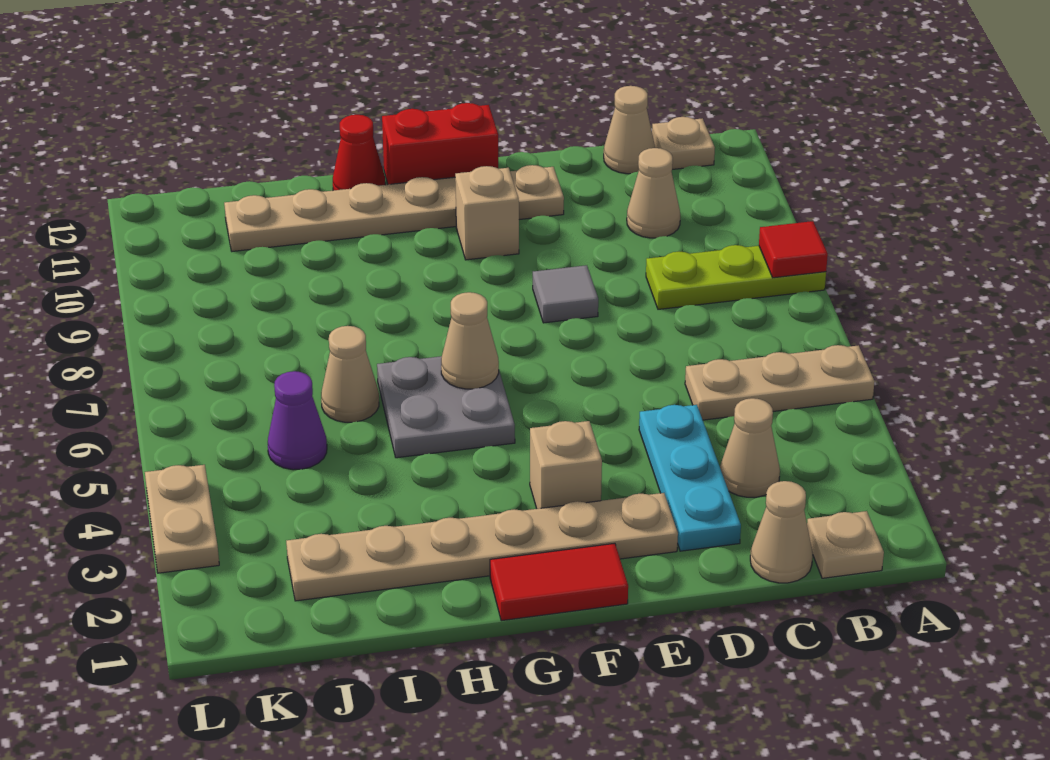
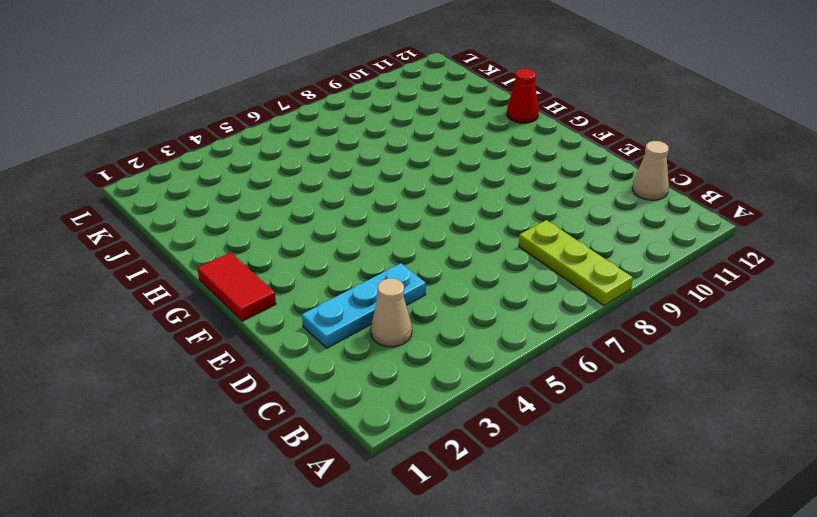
none -> tan plate A5:C5 level 1
none -> tan plate B1 level 1
none -> tan plate B12 level 1

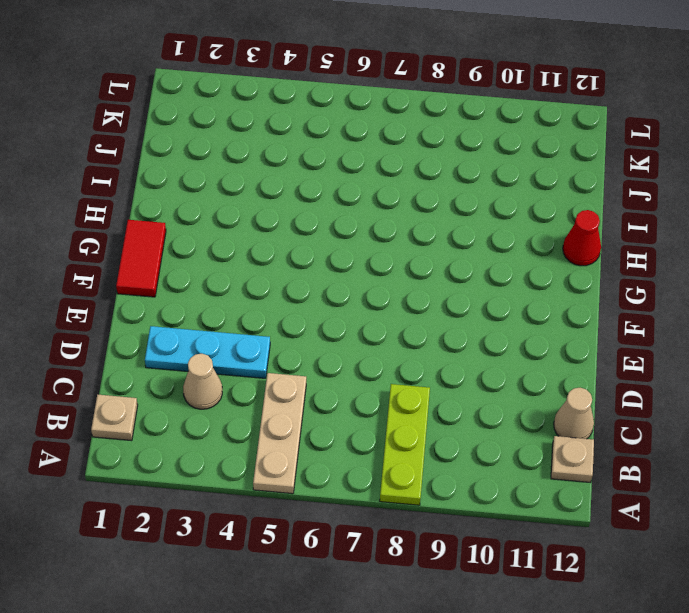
none -> tan cone C1 level 1
none -> tan cone C10 level 1
none -> tan plate E2:J2 level 1

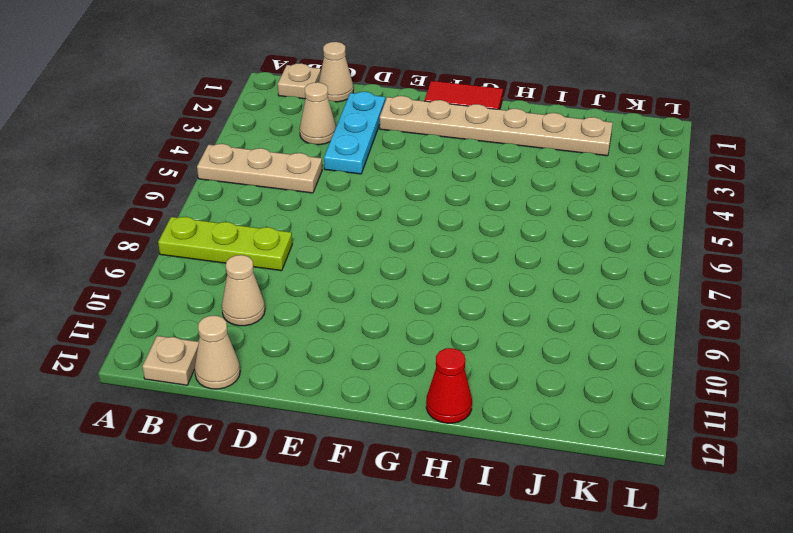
none -> grey tile E8 level 1
none -> tan plate E11:J11 level 1
none -> tan brick F3 level 1

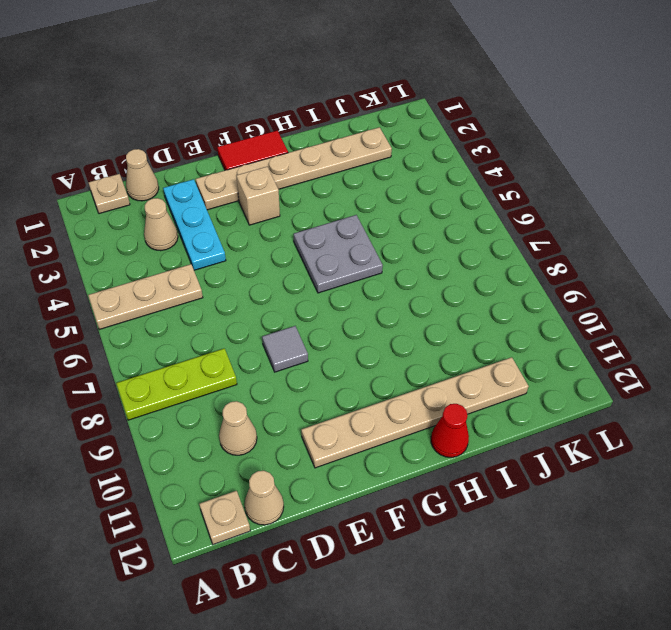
none -> tan brick F10 level 1
none -> red brick F12:G12 level 1
none -> tan cone I6 level 1

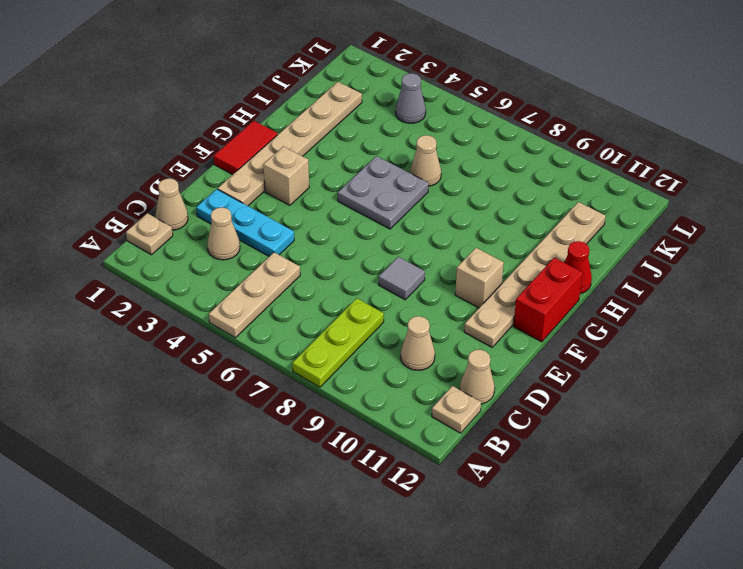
grey cone K4 level 1 -> none
none -> purple cone J5 level 1
none -> tan plate L3:L4 level 1
none -> red tile A8 level 2

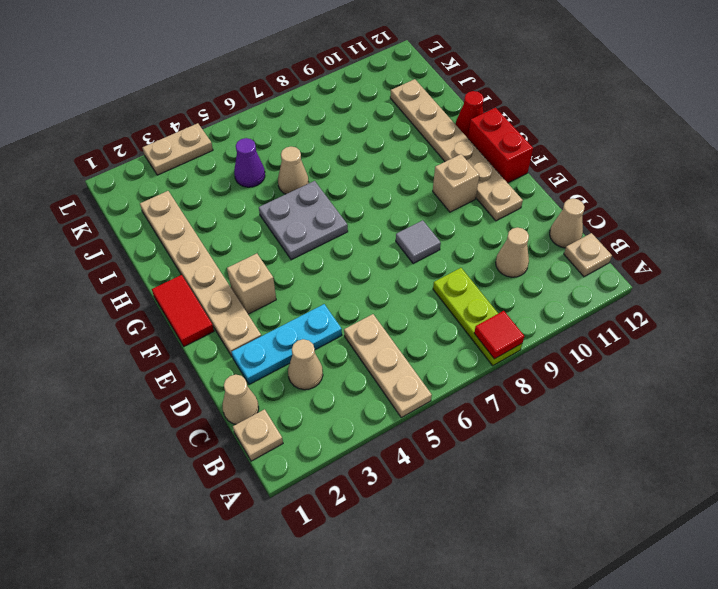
none -> tan cone G6 level 2

